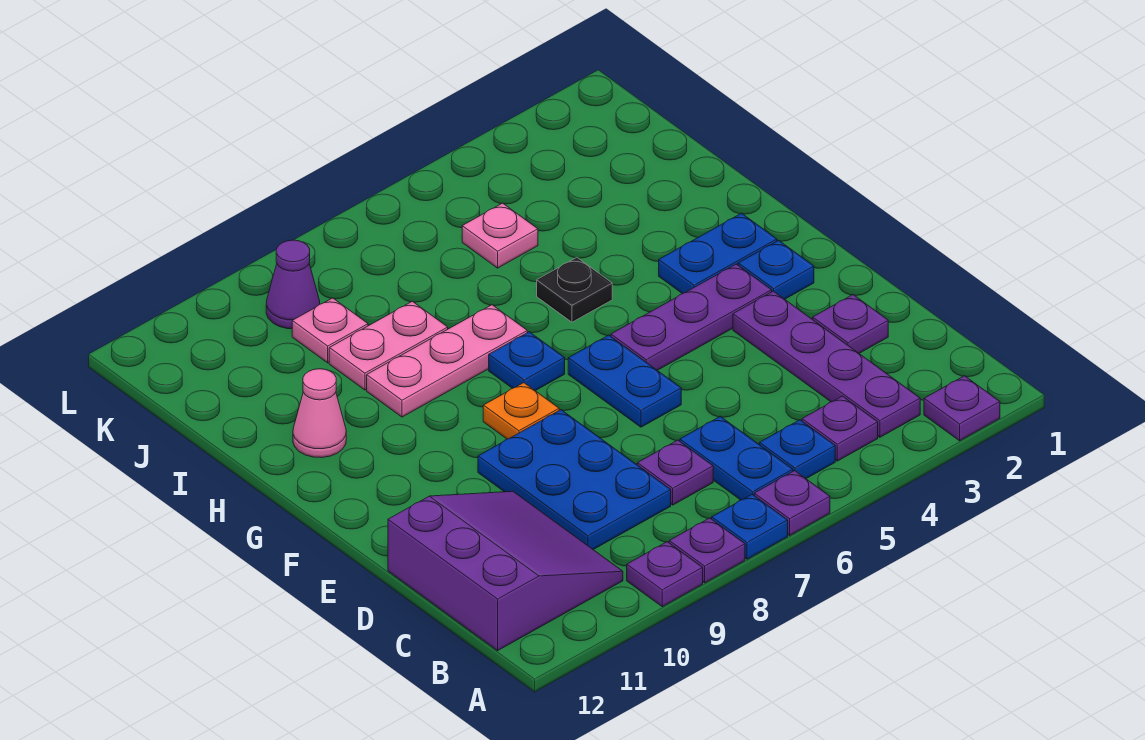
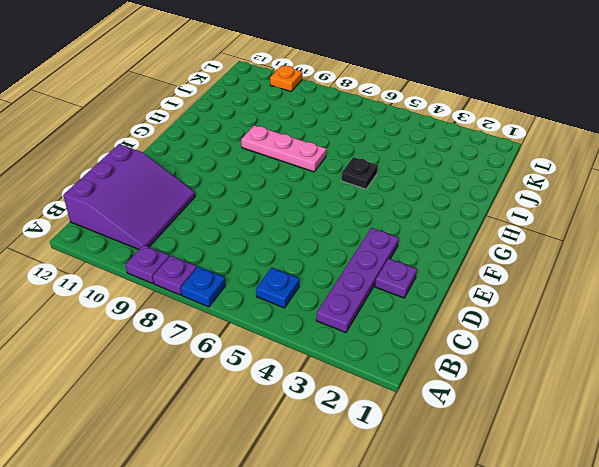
orange plate L10 level 1 -> orange plate F8 level 1
none -> purple plate A2 level 1
none -> purple plate A6 level 1
none -> purple plate B4 level 1

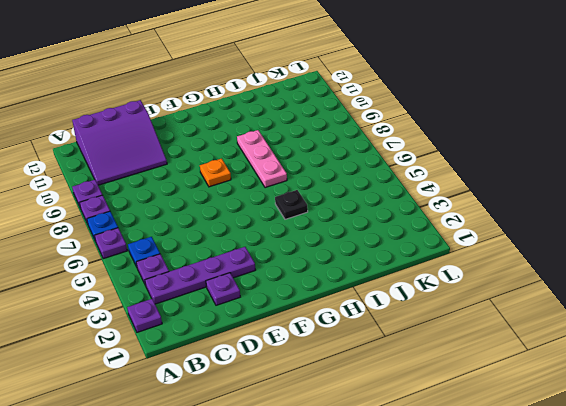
none -> blue plate B6:C6 level 1
none -> purple plate C7 level 1
none -> blue plate C8:E9 level 1

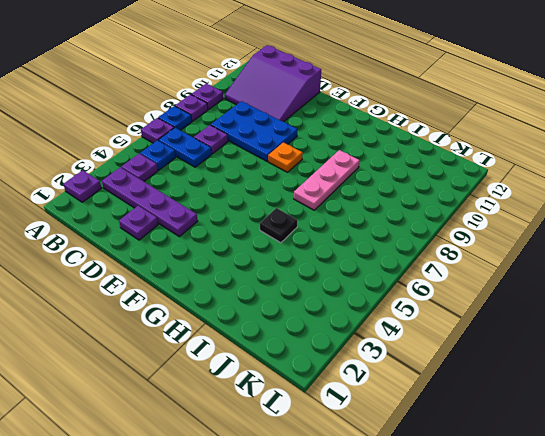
none -> blue plate E6:F6 level 1
none -> blue plate F2 level 1
none -> purple plate F3:F5 level 1

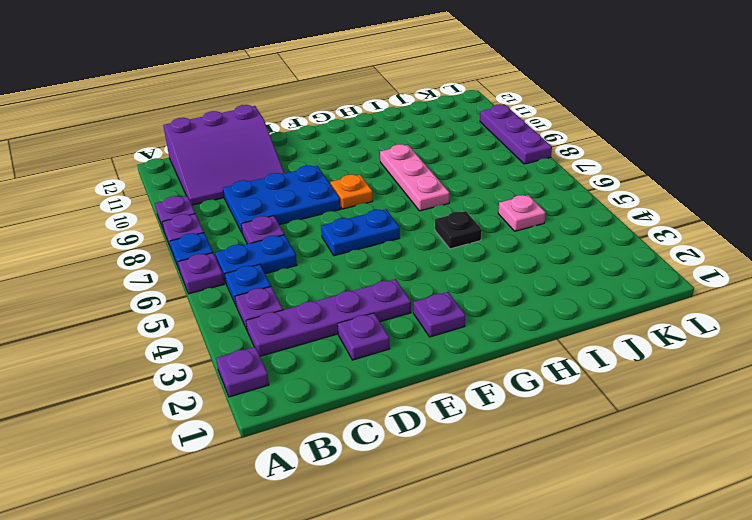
purple plate F2 level 1 -> blue plate F2 level 1
purple plate L8:L10 level 1 -> purple plate F3:F5 level 1
none -> blue plate G2:G3 level 1
none -> blue plate G7 level 1
none -> pink cone H11 level 1

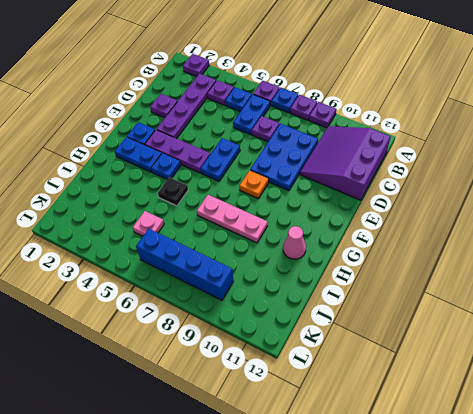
blue plate G4 level 1 -> blue plate G7 level 1
blue brick K6:K9 level 1 -> purple cone K9 level 1
none -> pink plate I8:I9 level 1
none -> pink plate J9 level 1

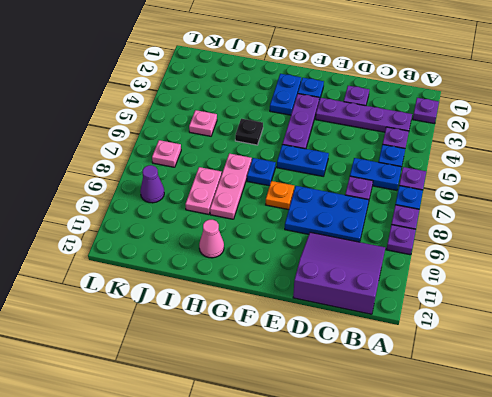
pink plate K7 level 1 -> pink plate J9 level 1

